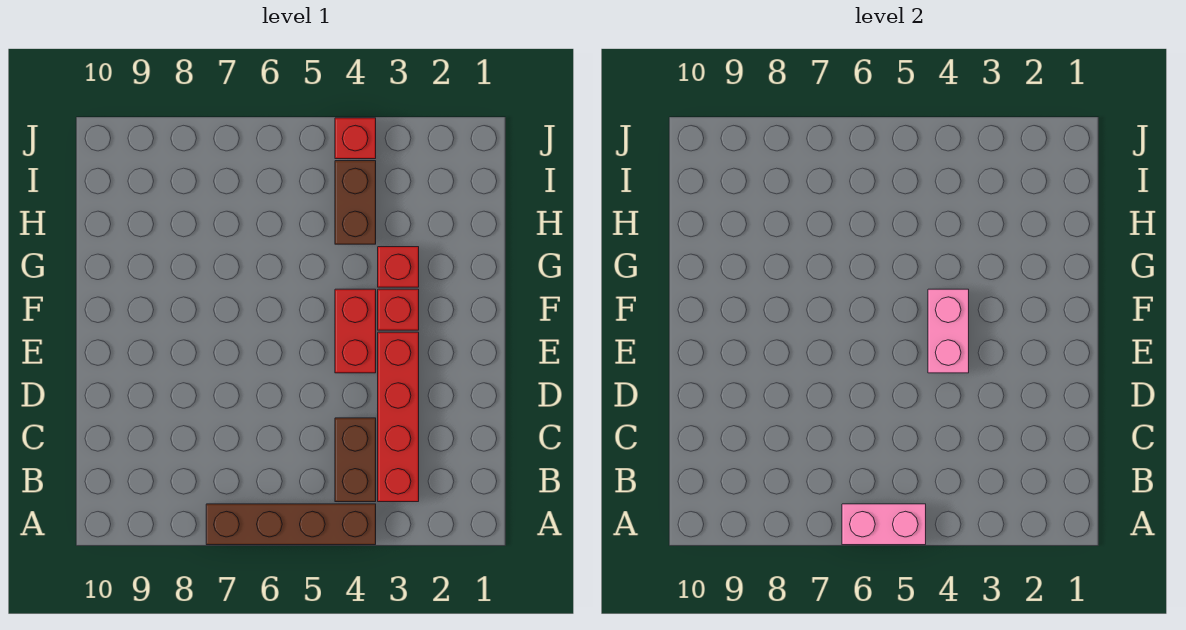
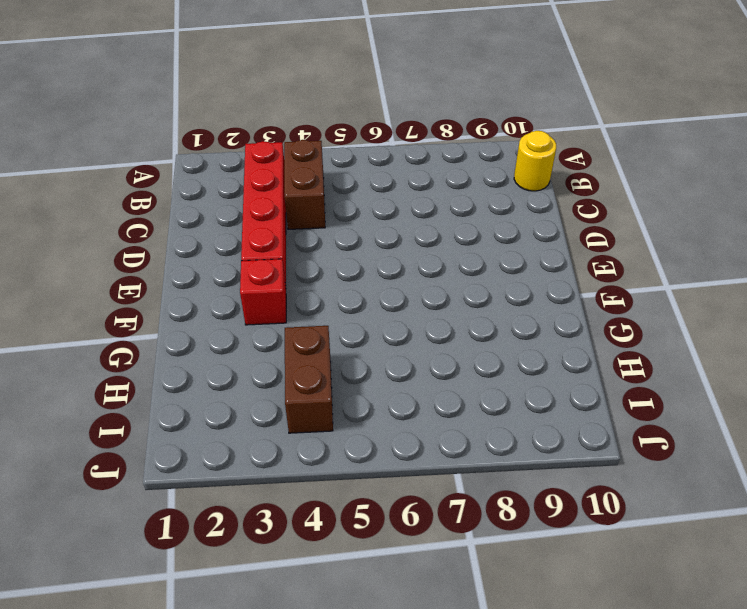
yellow round brick B10 level 1 -> none
none -> brown brick A4:A7 level 1
none -> red brick E4:F4 level 1

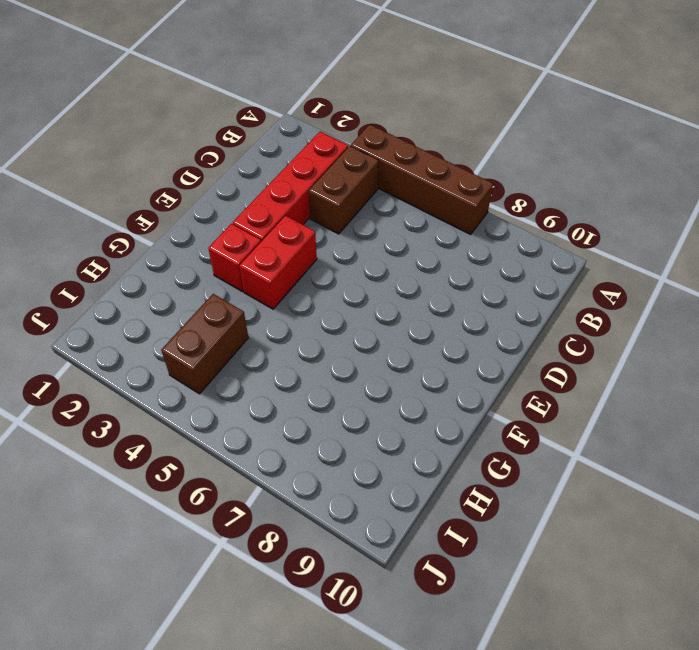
none -> red brick G3 level 1
none -> red brick J4 level 1

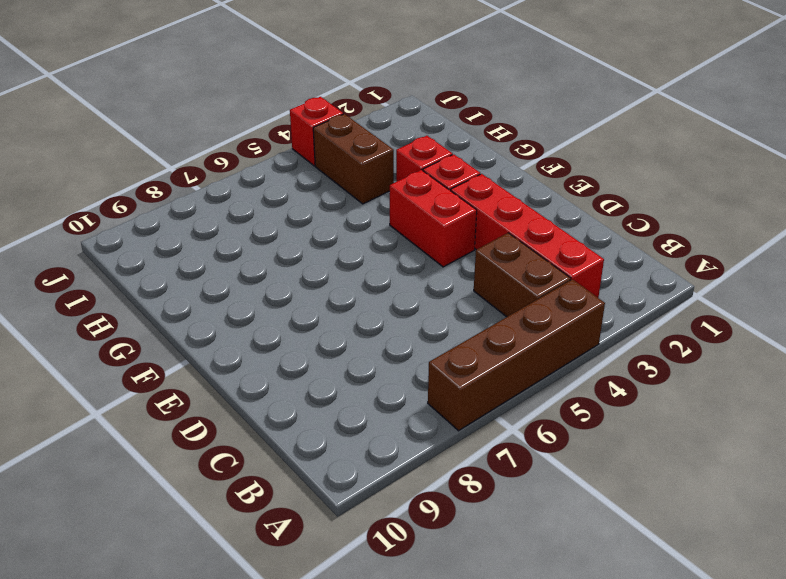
none -> pink brick A5:A6 level 2
none -> pink brick E4:F4 level 2

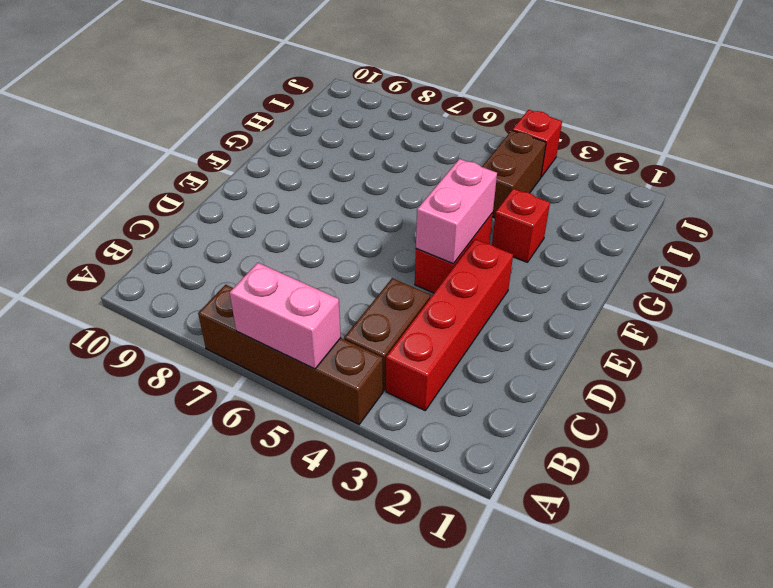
none -> red brick F3 level 1

